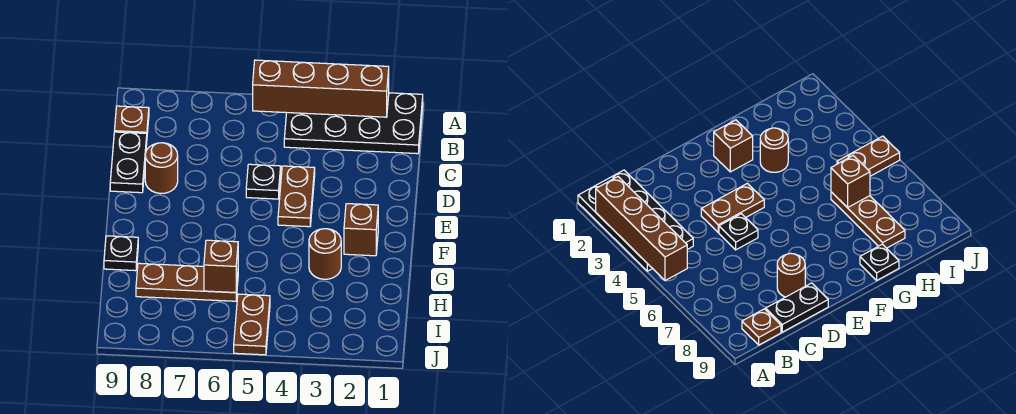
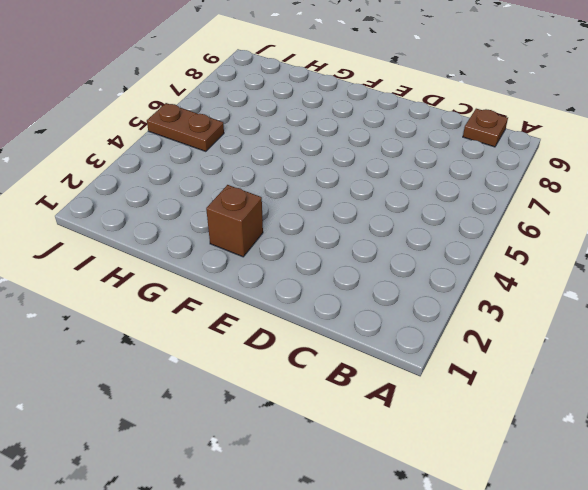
none -> black plate A1:B4 level 1
none -> black plate C9:D9 level 1
none -> brown plate D4:E4 level 1

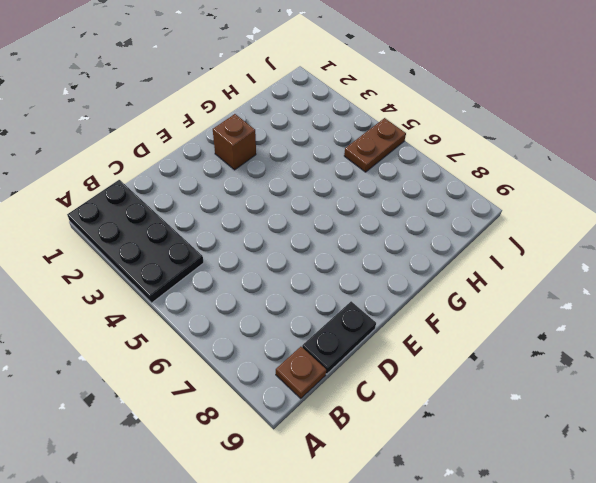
none -> brown plate D4:E4 level 1
none -> black plate D5 level 1
none -> brown round brick D8 level 1

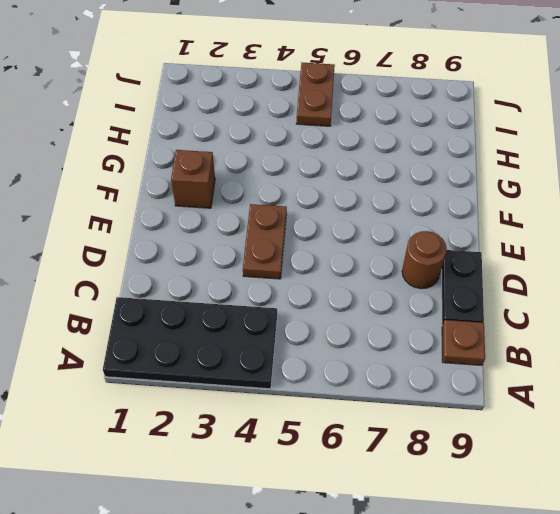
none -> black plate D5 level 1
none -> brown round brick G3 level 1
none -> black plate G9 level 1

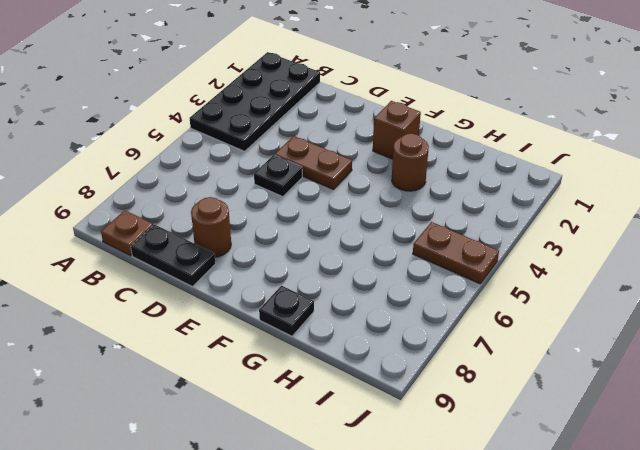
none -> brown plate H6:H8 level 1
none -> brown brick A2:A5 level 2
none -> brown brick H6 level 2

